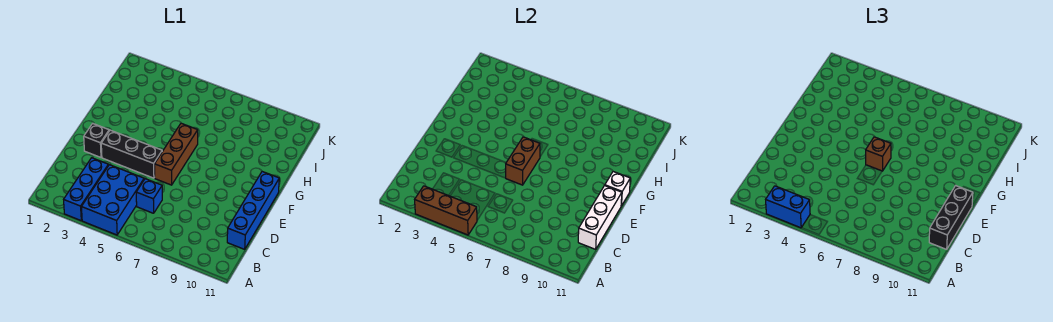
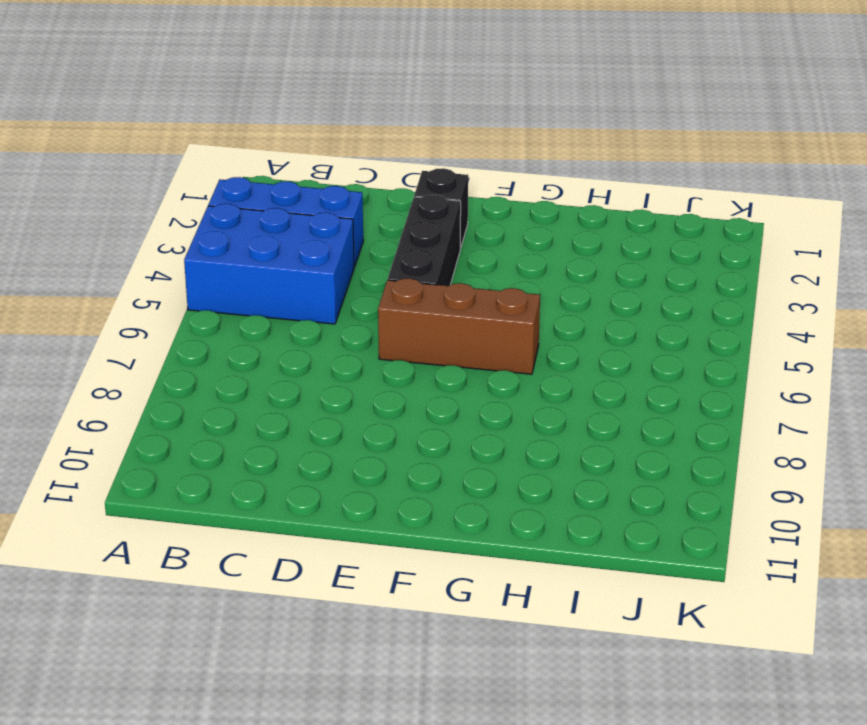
none -> blue brick C6 level 1
none -> blue brick C11:F11 level 1
none -> brown brick A3:A5 level 2

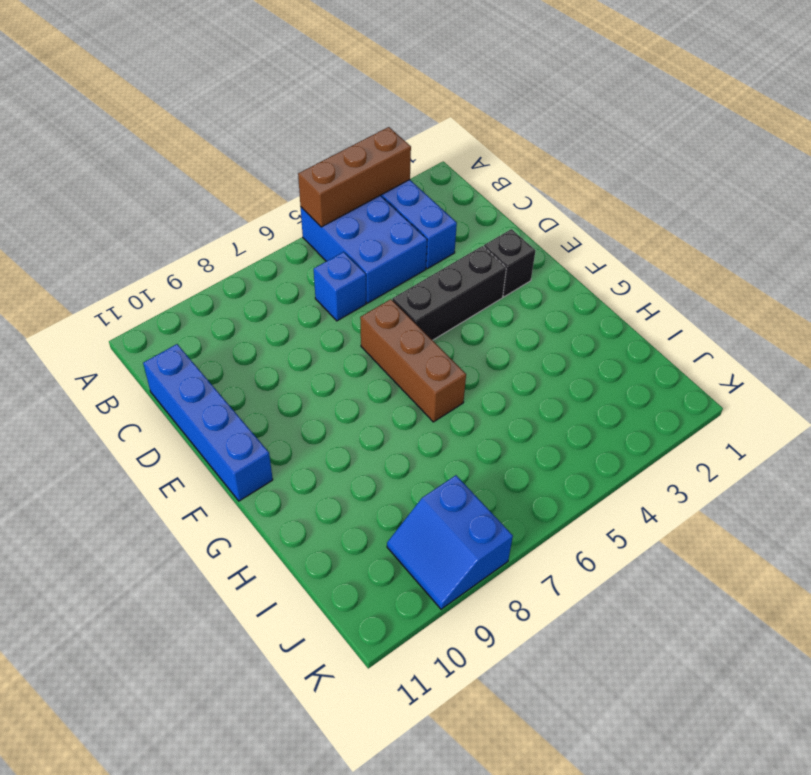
blue slope J8:K9 level 1 top 8 -> none
none -> white brick C11:E11 level 2
none -> brown brick E6:F6 level 2
none -> white brick F11 level 2

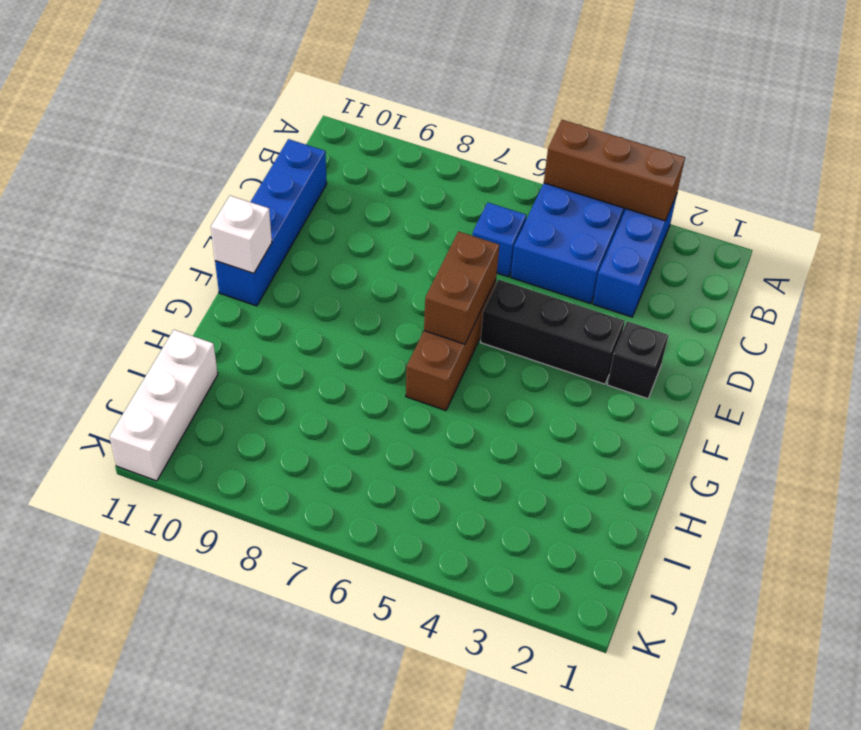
white brick I11:K11 level 1 -> white brick C11:E11 level 2
none -> blue brick A3:A4 level 3
none -> black brick C11:E11 level 3
none -> brown brick F6 level 3

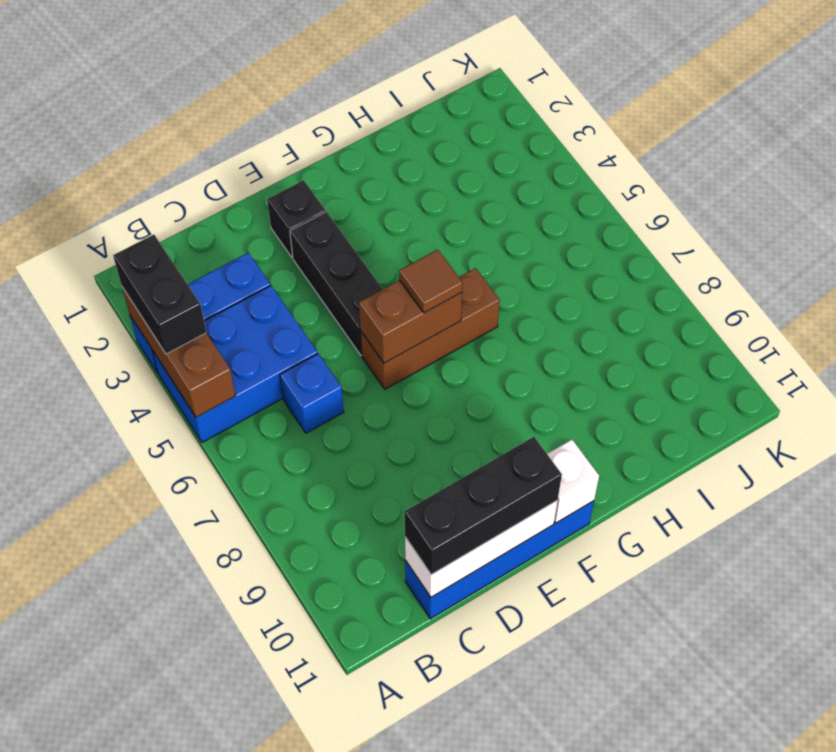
black brick A3:A4 level 3 -> blue brick A3:A4 level 3
brown tile F6 level 3 -> brown brick F6 level 3

